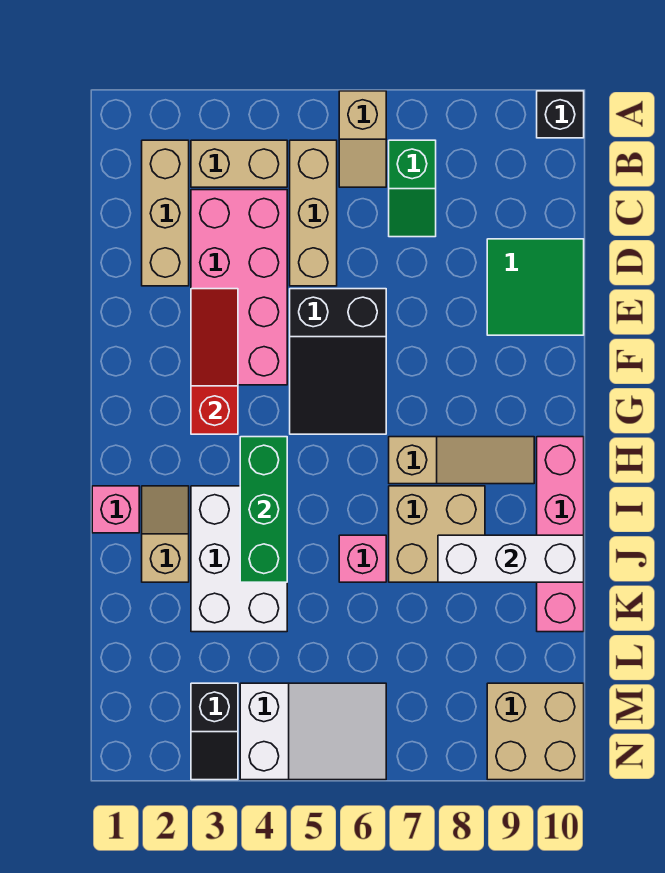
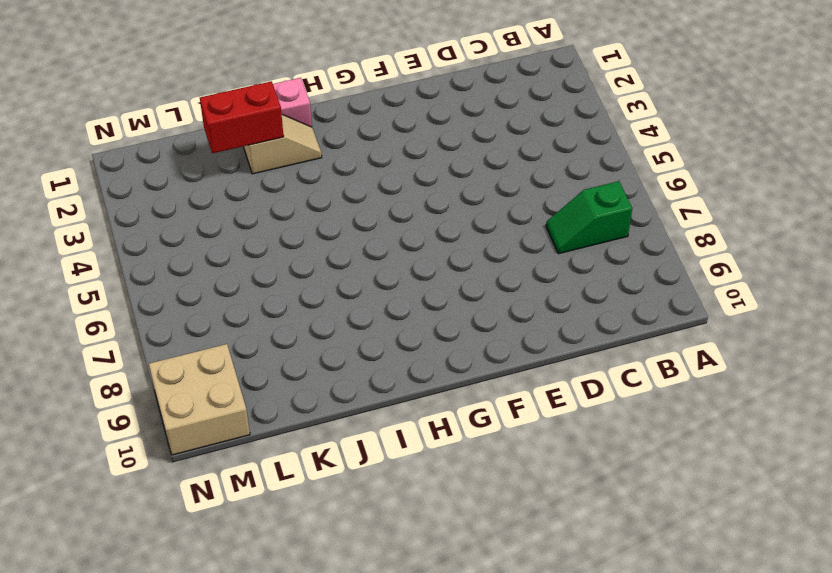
red brick J2:K2 level 2 -> none
none -> tan slope A6:B6 level 1 top A
none -> black brick A10 level 1
none -> tan brick B2:D2 level 1

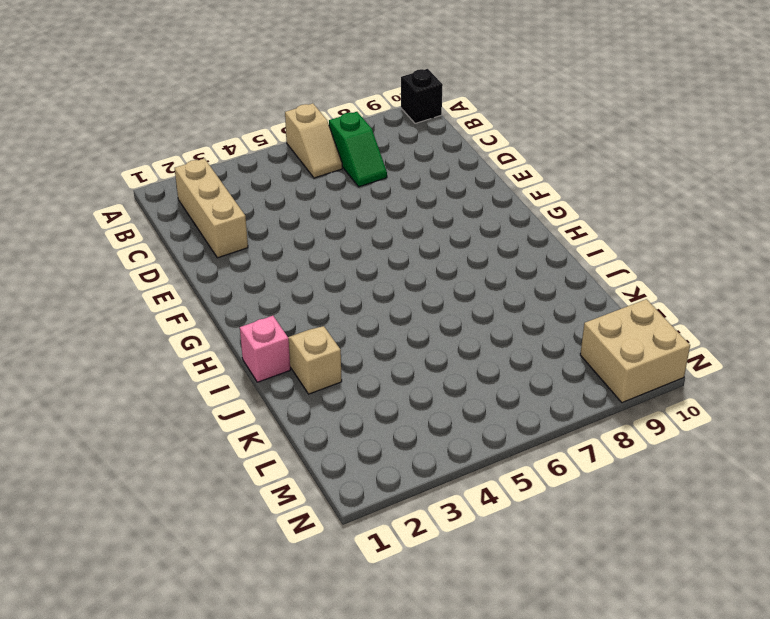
none -> tan brick B3:B4 level 1
none -> tan brick B5:D5 level 1
none -> pink brick C3:F4 level 1

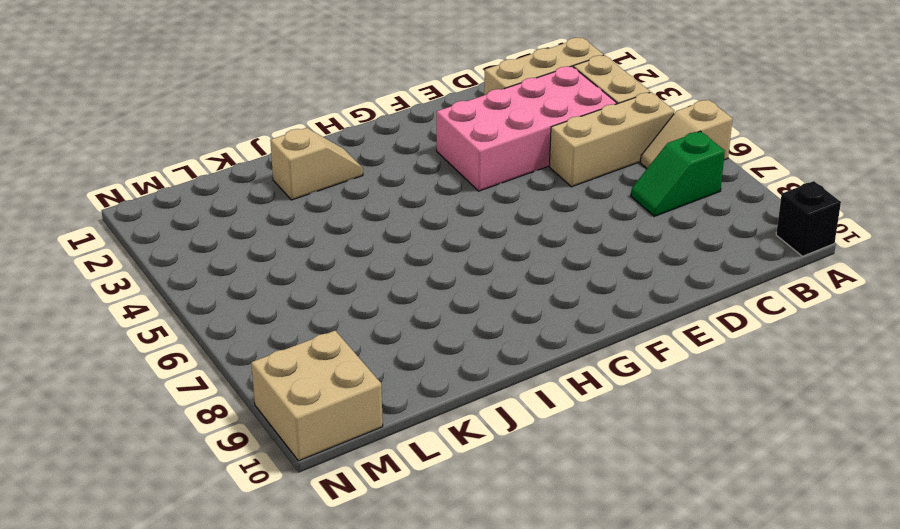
none -> green tile D9:E10 level 1
none -> black slope E5:G6 level 1 top E
none -> tan slope H7:H9 level 1 top 7

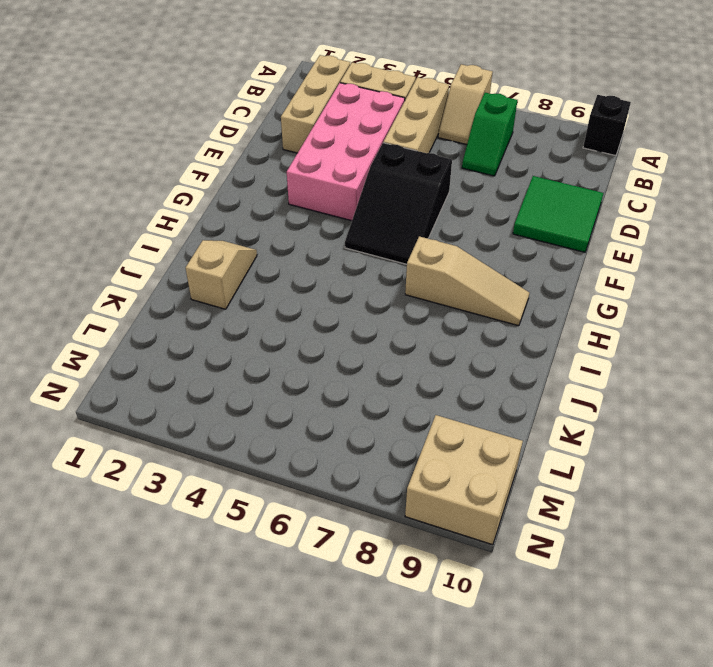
none -> pink brick H10:K10 level 1
none -> pink brick I1 level 1
none -> white brick I3:K4 level 1

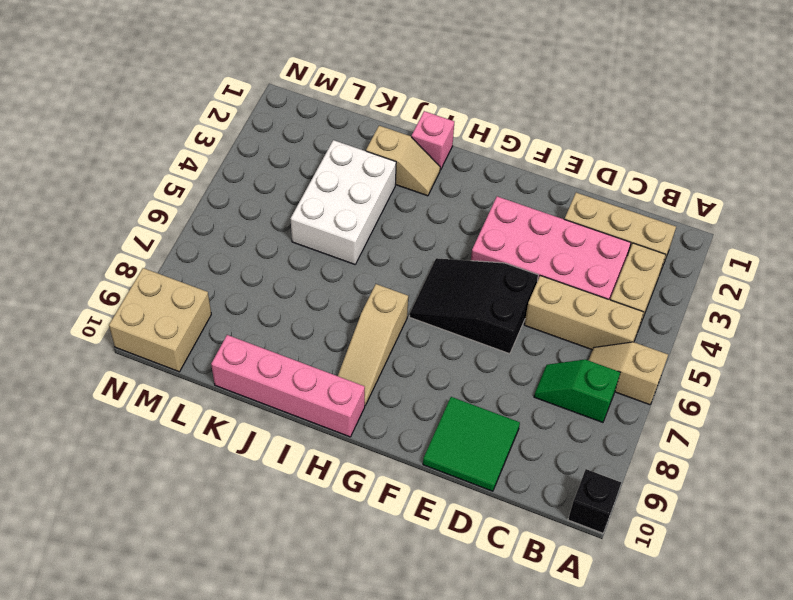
white brick J3:K5 level 1 -> white brick I3:K4 level 1
none -> tan brick I7:J8 level 1
none -> pink brick J6 level 1
none -> black slope M3:N3 level 1 top M

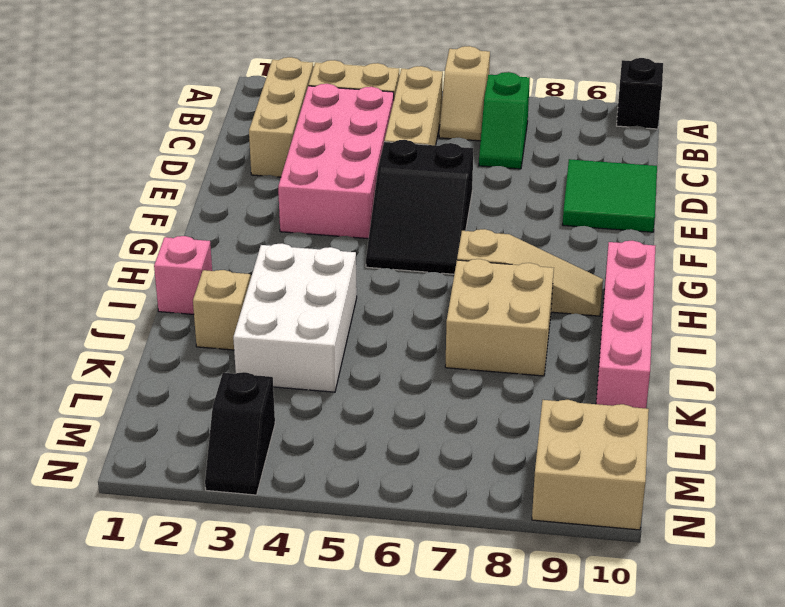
none -> pink brick J6 level 1
none -> white slope M4:N6 level 1 top 4
none -> red slope E3:G3 level 2 top G

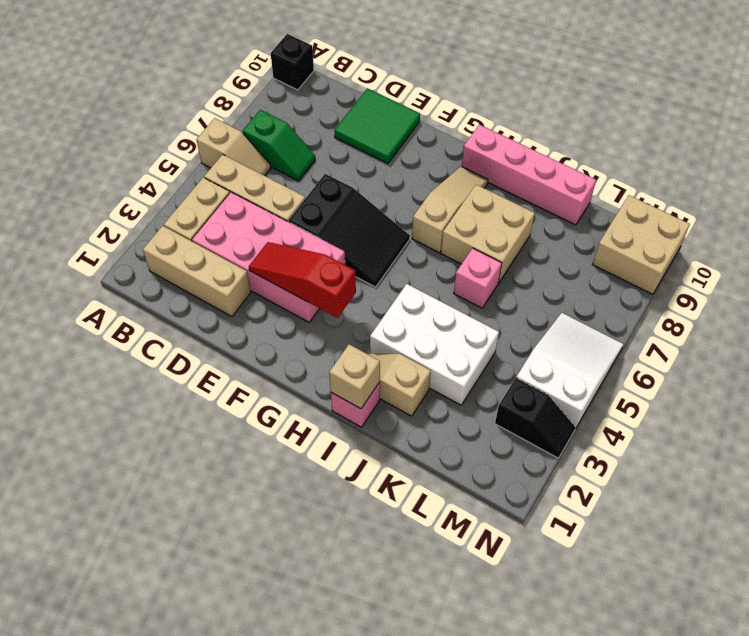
tan brick I1 level 2 -> none
none -> green brick H4:J4 level 2
none -> white brick J8:J10 level 2

